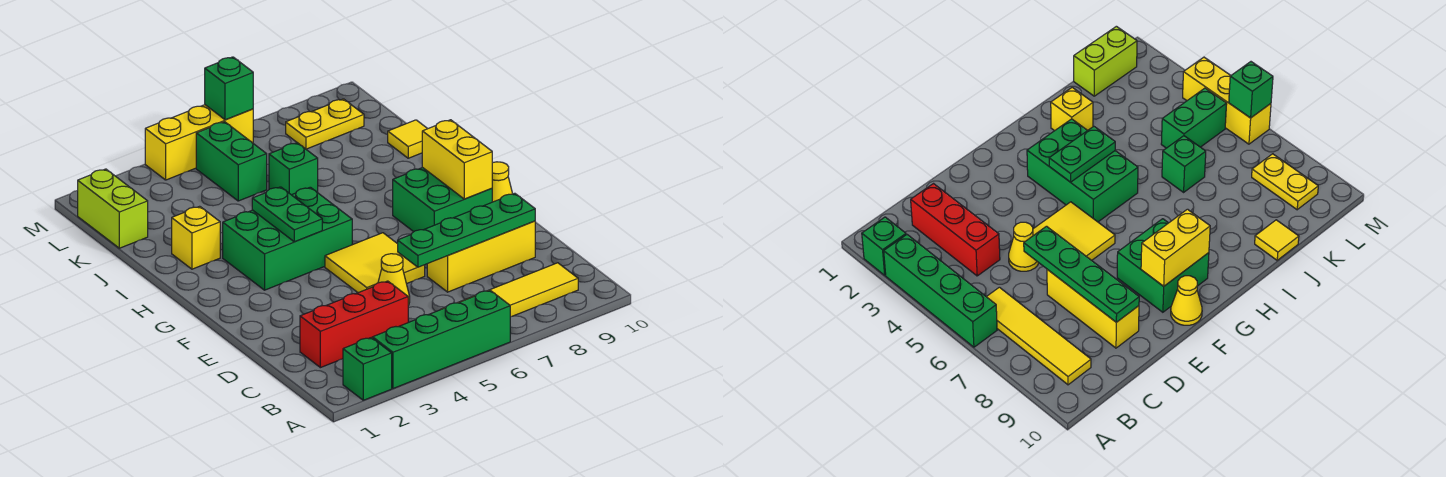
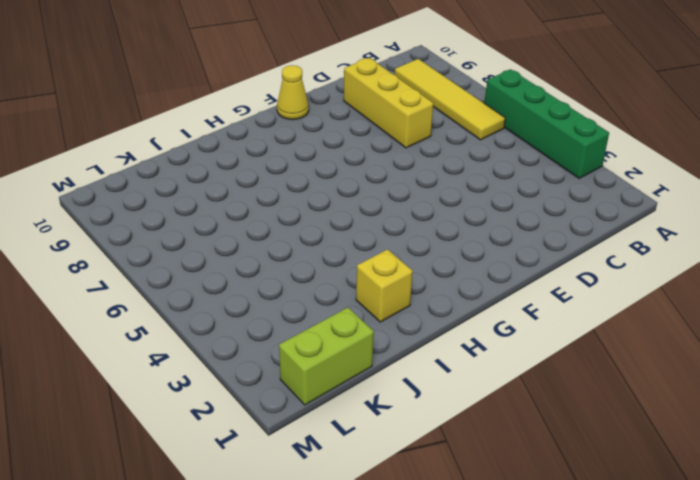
none -> green brick A2 level 1
none -> red brick C2:C4 level 1
none -> yellow cone D5 level 1

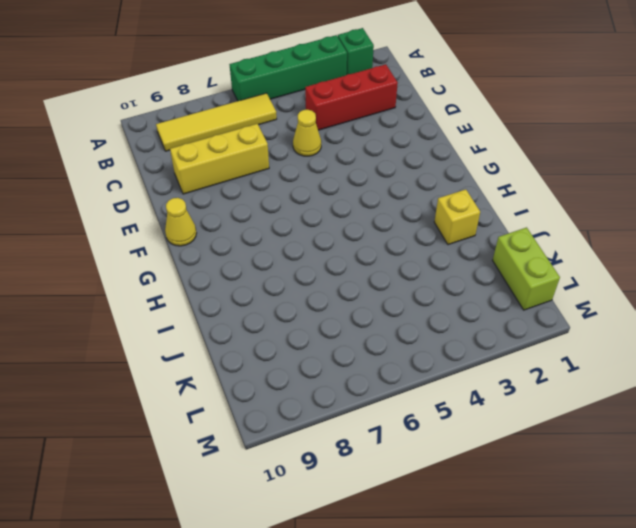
none -> yellow tile E5:F6 level 1
none -> green brick F8:G9 level 1
none -> green brick G3:H5 level 1

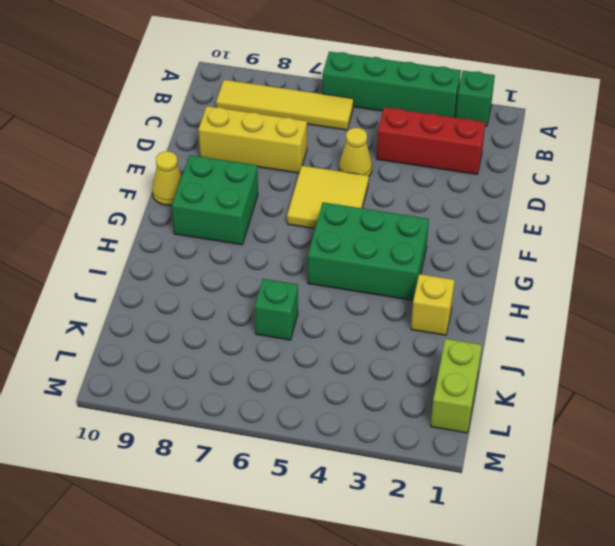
none -> yellow tile J10 level 1
none -> green brick K5:L5 level 1
none -> yellow plate L8:L9 level 1

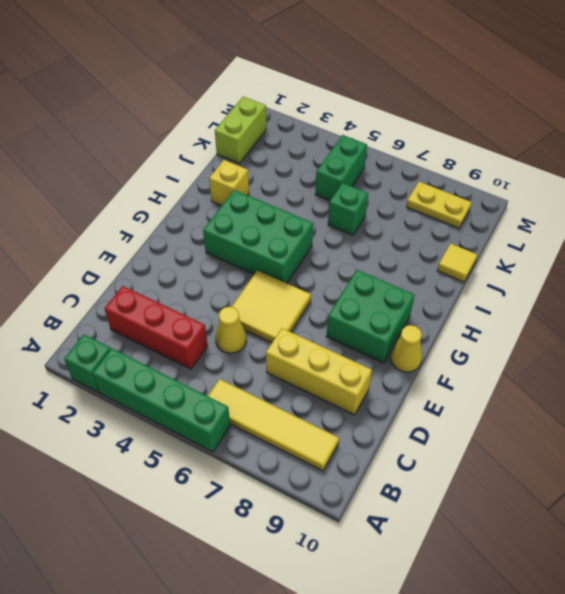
none -> yellow brick M4:M6 level 1
none -> green plate D6:D9 level 2
none -> yellow brick F9:G9 level 2

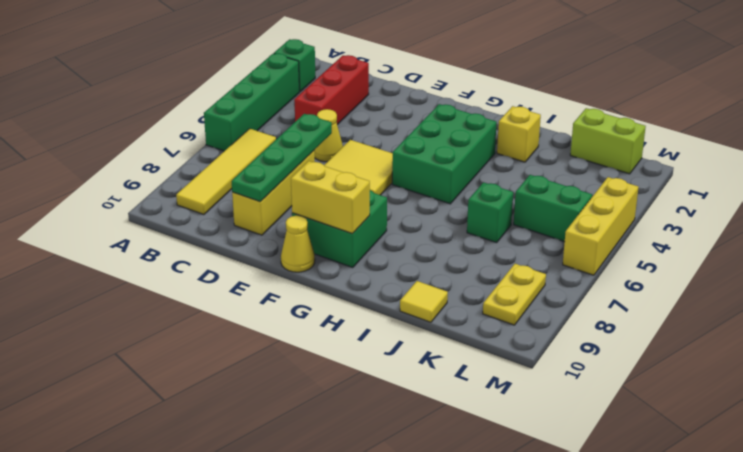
none -> green plate G4:H4 level 2
none -> green brick M6 level 2

